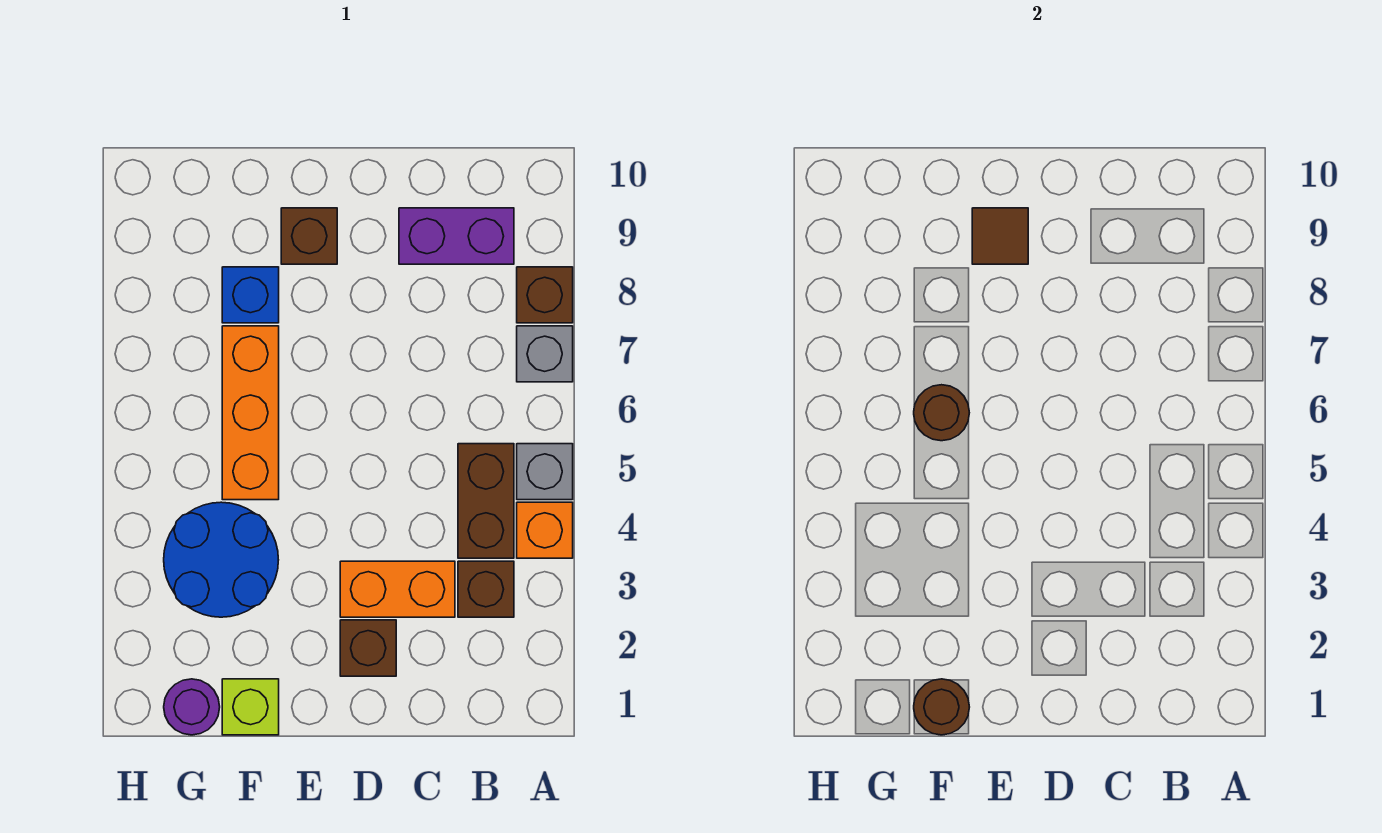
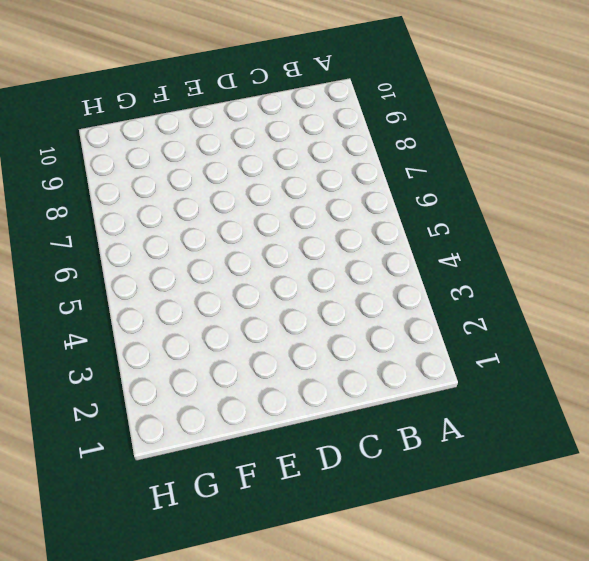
none -> orange brick A4 level 1
none -> grey brick A5 level 1
none -> grey brick A7 level 1

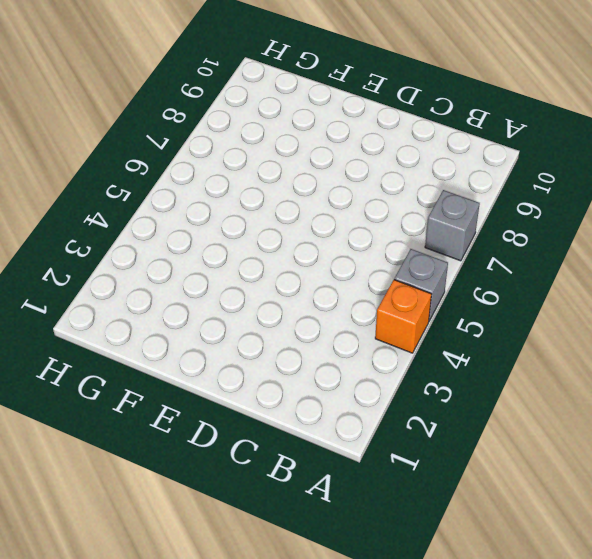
none -> brown brick A8 level 1
none -> brown brick B3 level 1
none -> brown brick B4:B5 level 1

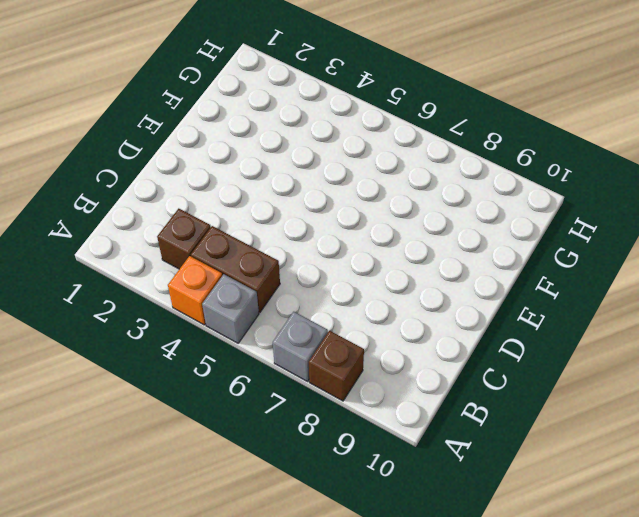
none -> purple brick B9:C9 level 1
none -> orange brick C3:D3 level 1
none -> brown brick D2 level 1

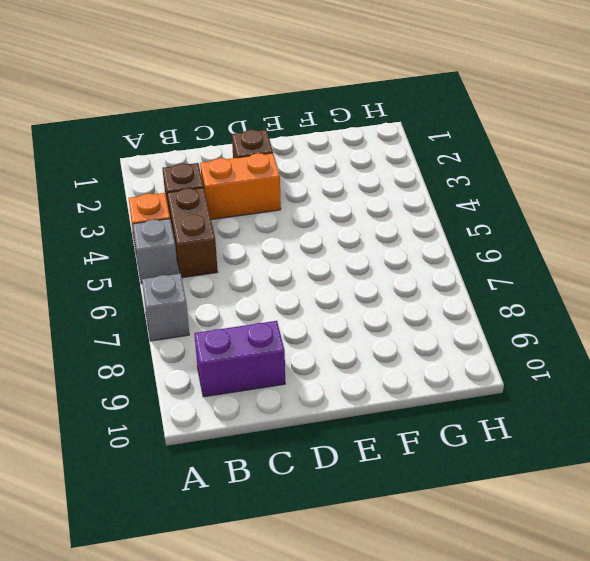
none -> brown brick A8 level 1
none -> brown brick E9 level 1
none -> lime brick F1 level 1

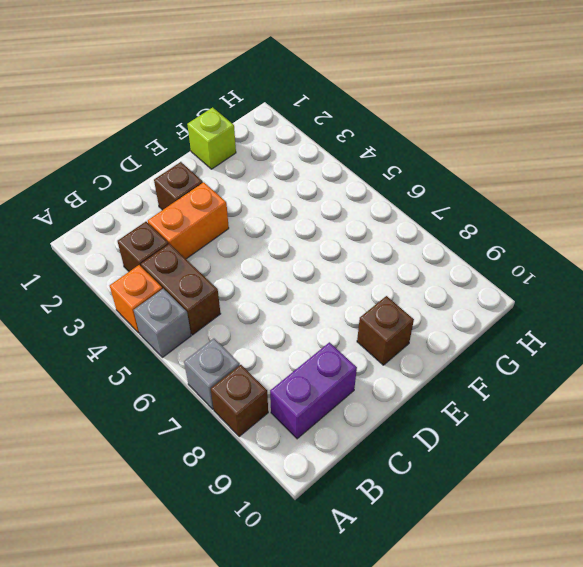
none -> blue round brick F3:G4 level 1
none -> orange brick F5:F7 level 1
none -> blue brick F8 level 1

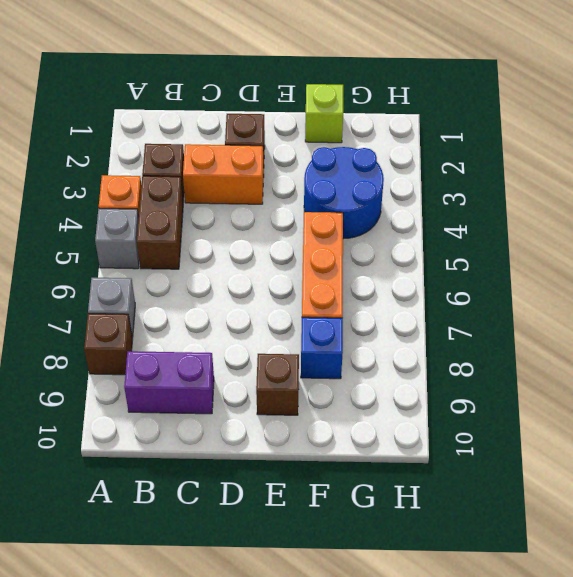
none -> purple round brick G1 level 1
none -> brown tile E9 level 2
none -> brown round brick F1 level 2

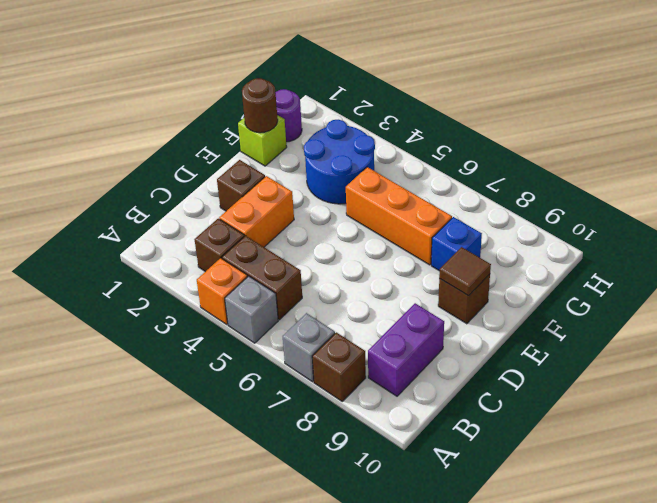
none -> brown round brick F6 level 2

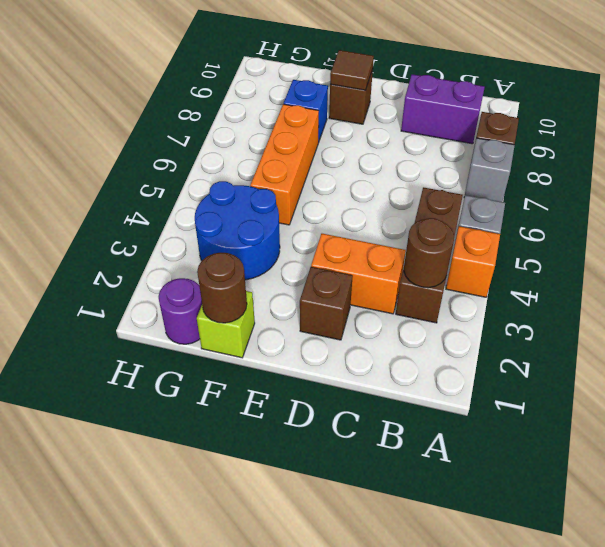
brown round brick B3 level 2 -> brown round brick F6 level 2

